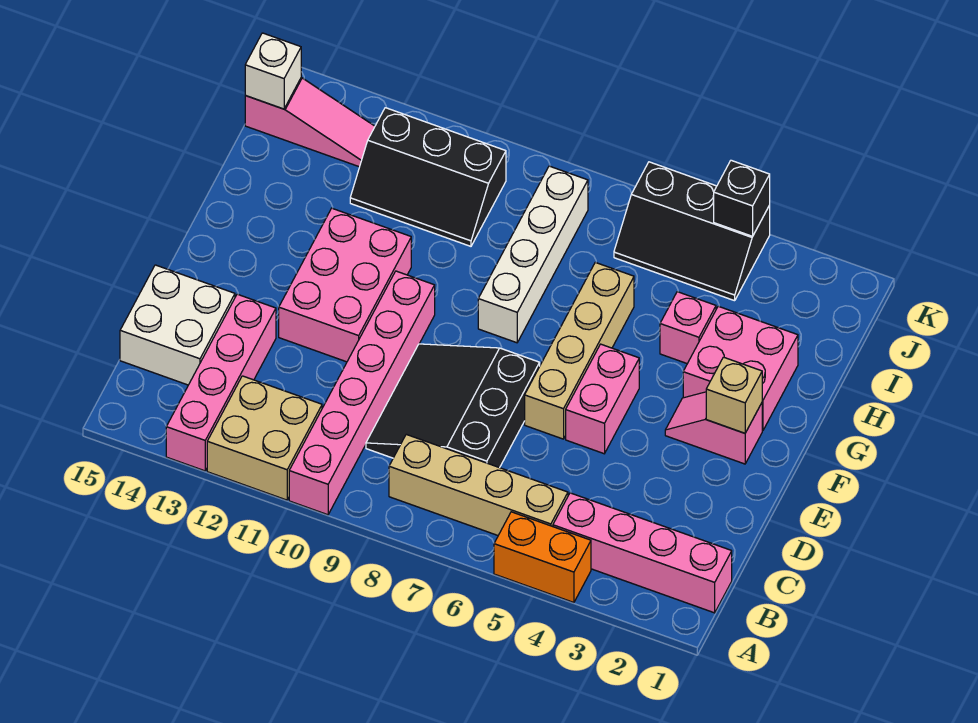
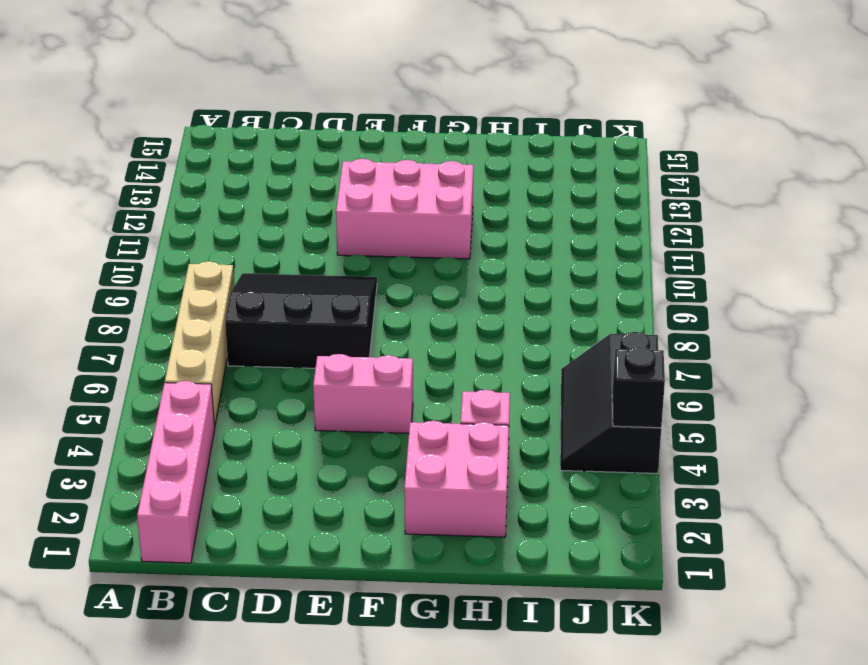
none -> orange brick A4:A5 level 1
none -> pink brick A10:F10 level 1
none -> tan brick A11:B12 level 1

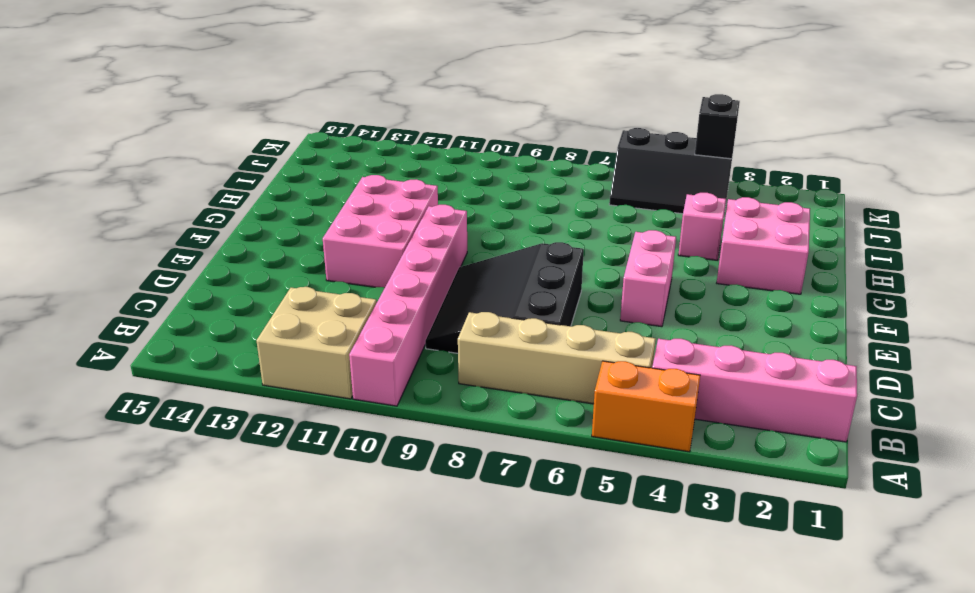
none -> pink brick A13:D13 level 1
none -> white brick C14:D15 level 1
none -> tan brick E6:H6 level 1

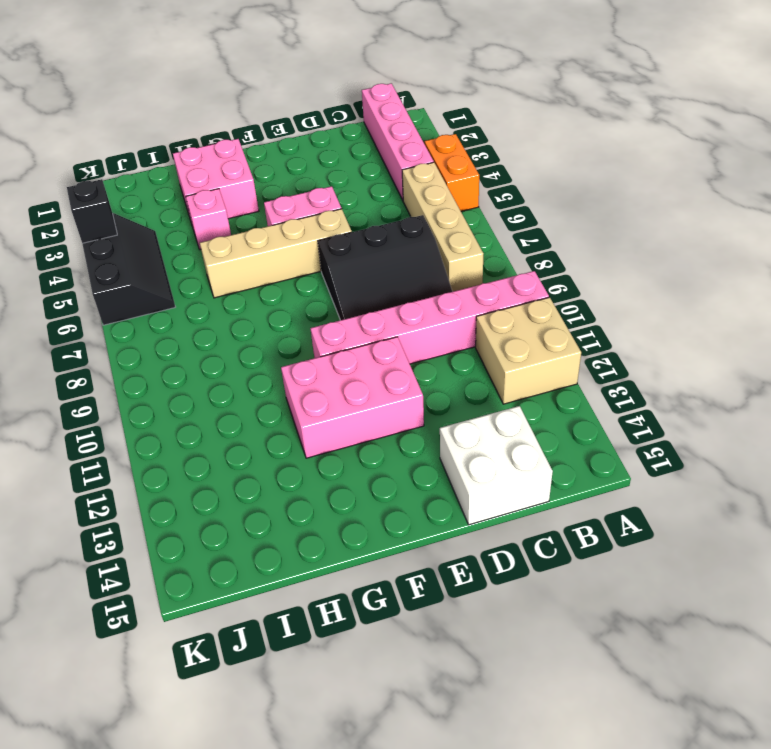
none -> pink brick A13:D13 level 1
none -> pink slope F2:F3 level 1 top 2
none -> white brick G8:J8 level 1

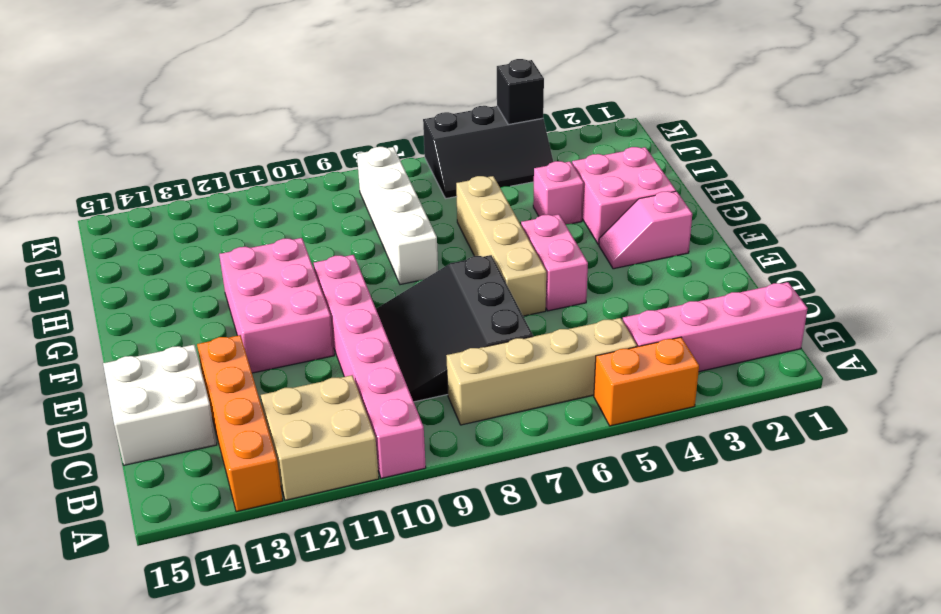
orange brick A13:D13 level 1 -> pink brick A13:D13 level 1
none -> black slope I10:J12 level 1 top J
none -> pink slope J13:J15 level 1 top 15
none -> tan brick F2 level 2

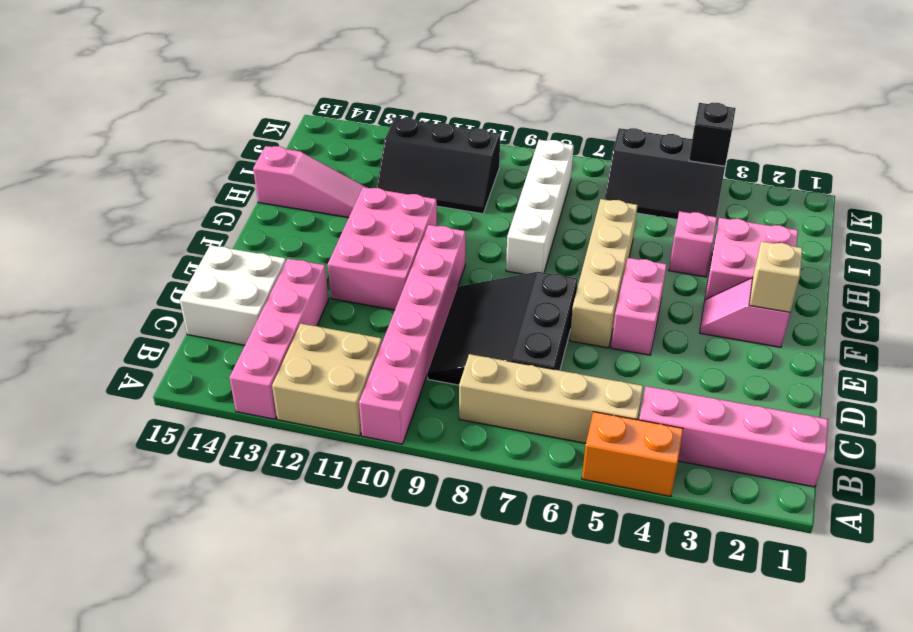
pink slope H13:H15 level 1 top 15 -> pink slope J13:J15 level 1 top 15
none -> white brick J15 level 2

